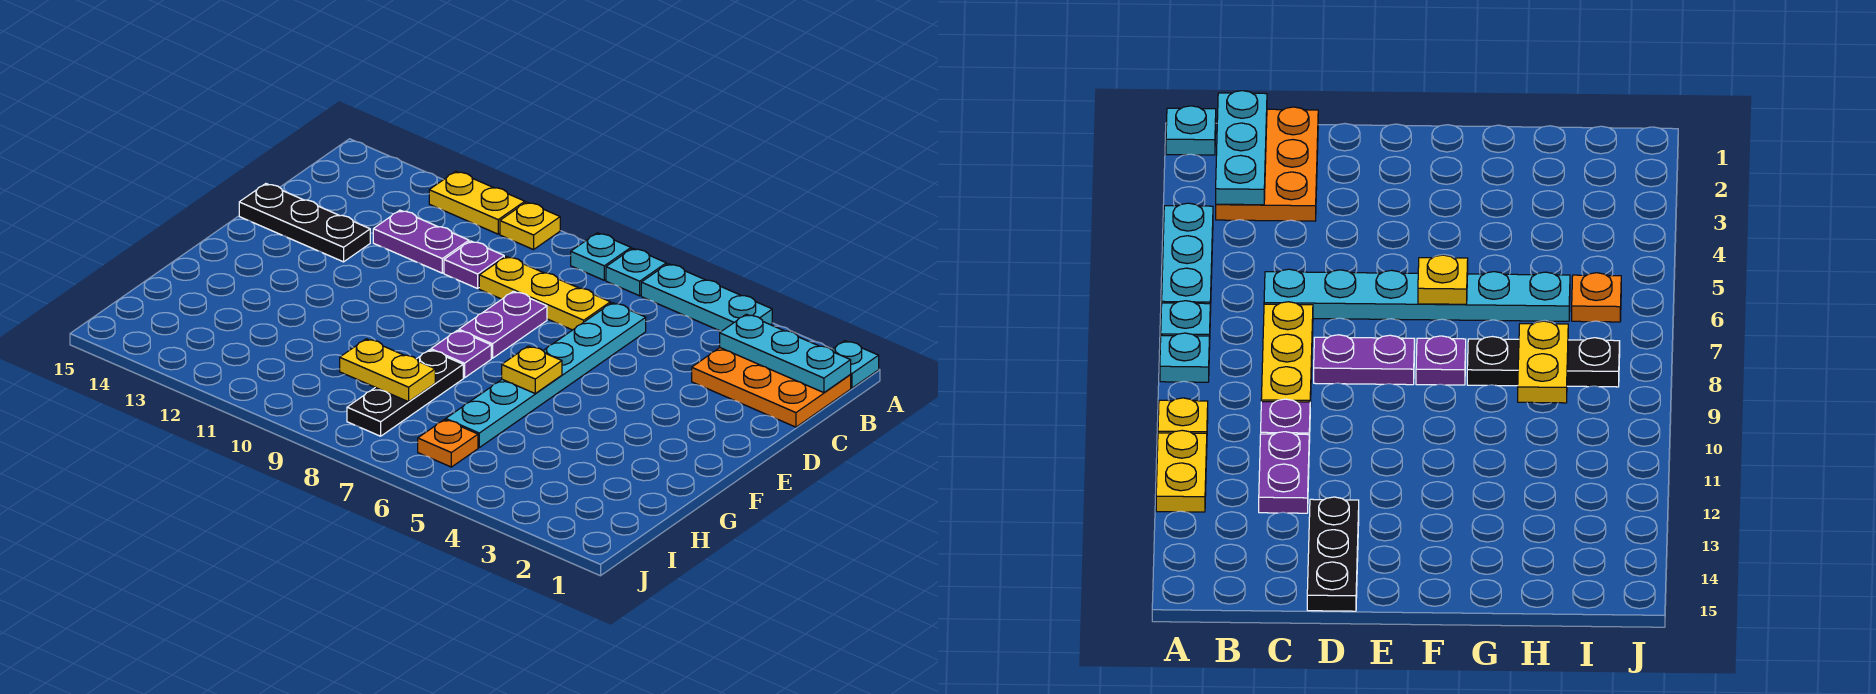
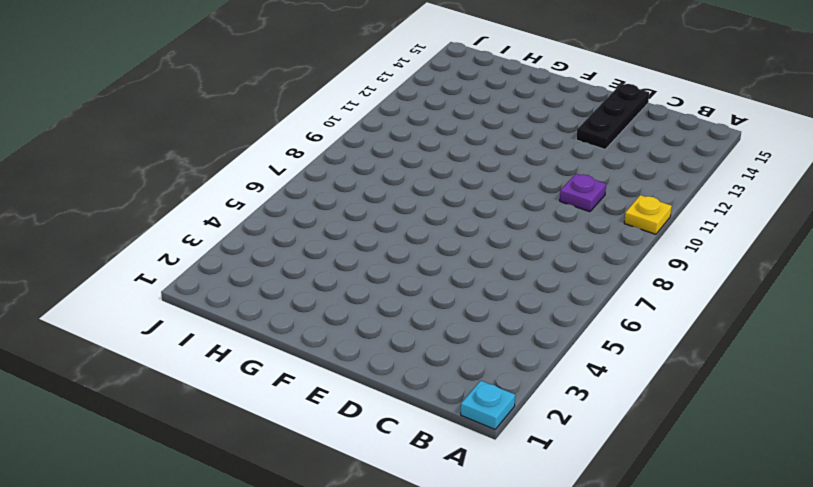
none -> cyan plate A4:A6 level 1
none -> cyan plate A7 level 1
none -> cyan plate A8 level 1

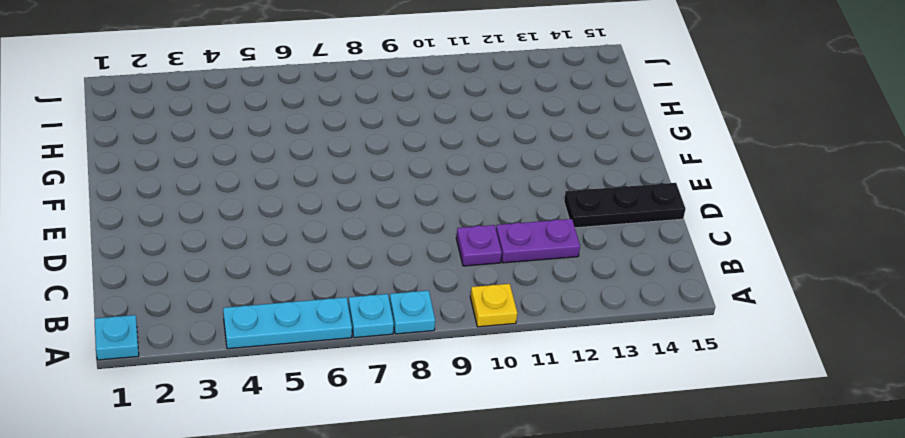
none -> yellow plate A11:A12 level 1
none -> orange plate B1:C3 level 1
none -> cyan plate C6:H6 level 1

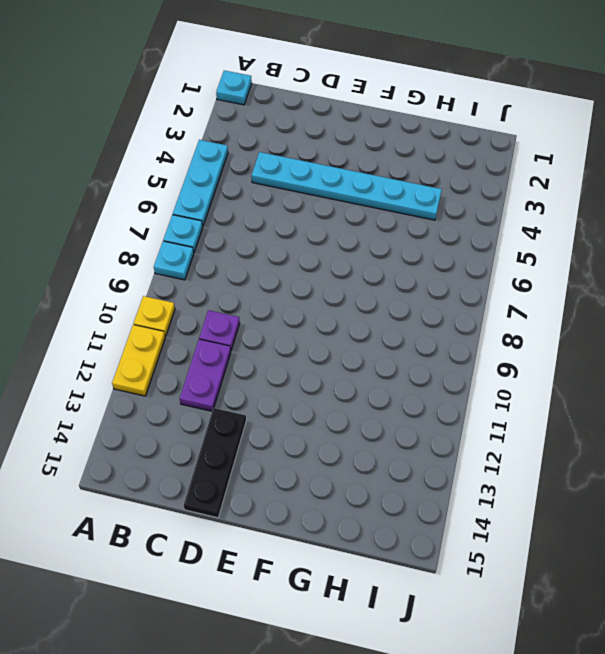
cyan plate C4:H4 level 1 -> cyan plate C6:H6 level 1
none -> orange plate B1:C3 level 1
none -> yellow plate C7:C9 level 1
none -> purple plate D8:E8 level 1

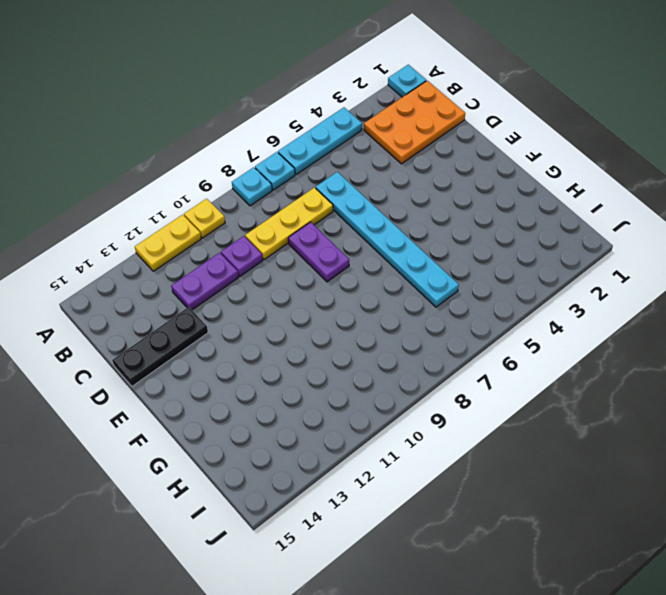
none -> purple plate F8 level 1
none -> black plate G8:I8 level 1
none -> orange plate I6 level 1

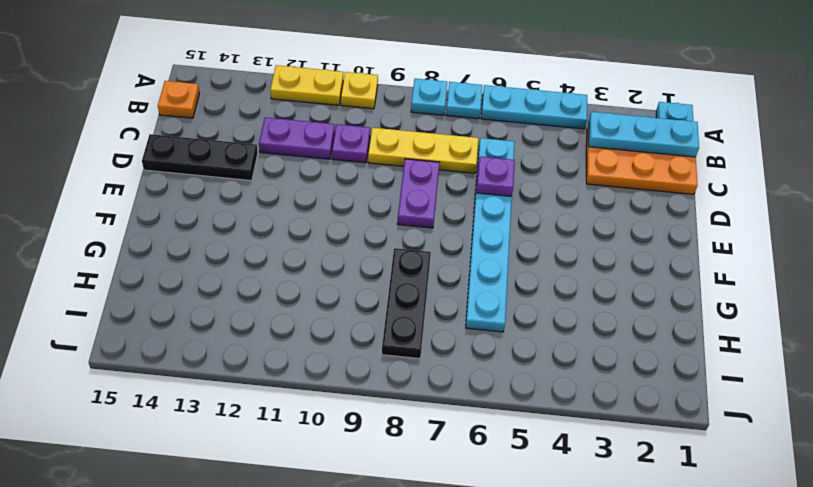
orange plate B15 level 1 -> orange plate I6 level 1
purple plate D6 level 2 -> purple plate F8 level 1
none -> yellow plate F6 level 2
none -> yellow plate H8:H9 level 2

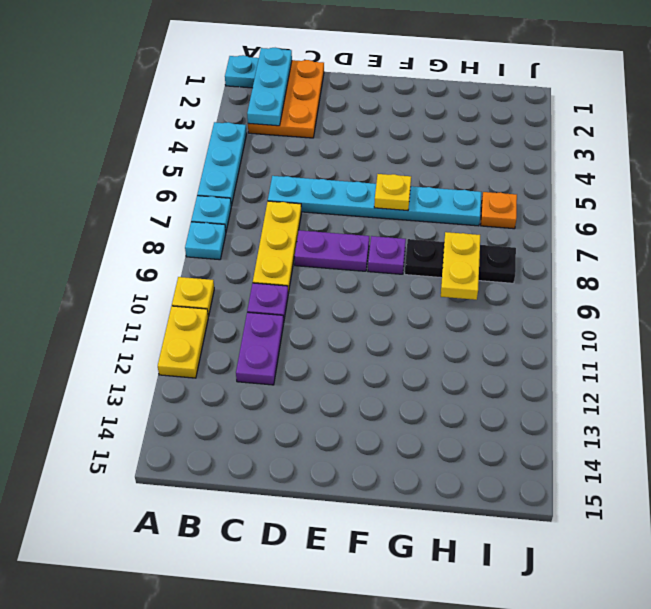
none -> black plate D13:D15 level 1

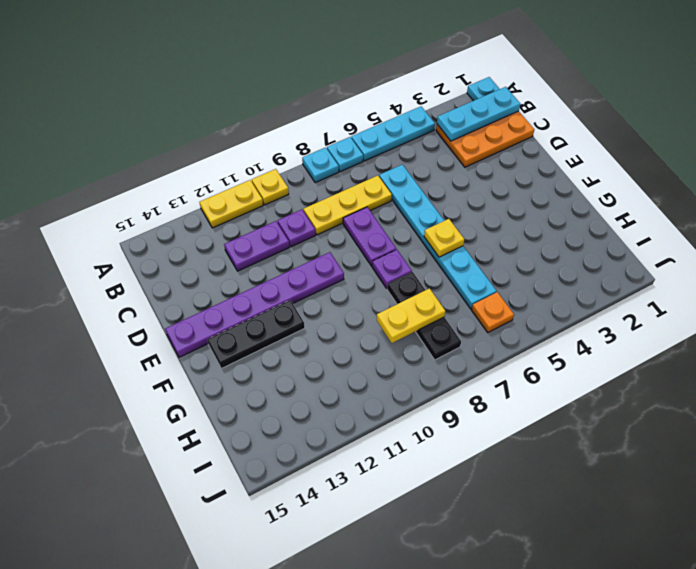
purple plate E10:E15 level 1 -> none
black plate F12:F14 level 1 -> black plate D13:D15 level 1

